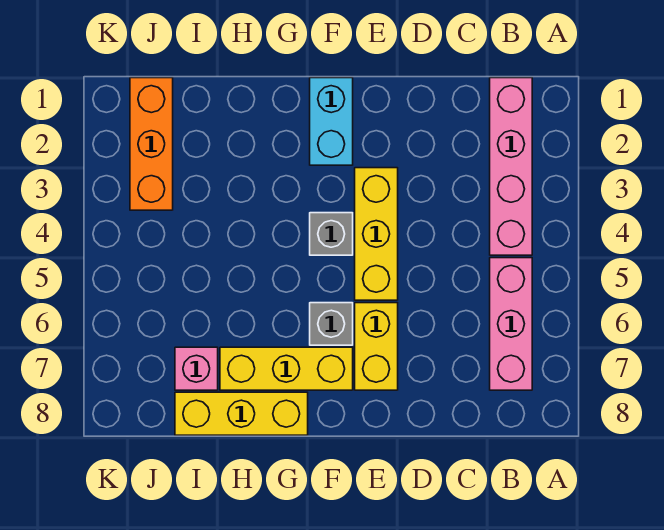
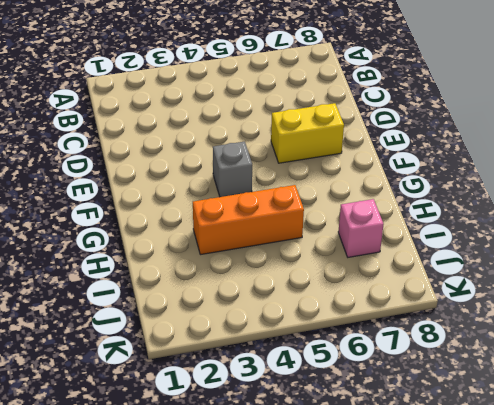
orange brick H3:H5 level 1 -> orange brick J1:J3 level 1
none -> pink brick B1:B4 level 1
none -> pink brick B5:B7 level 1

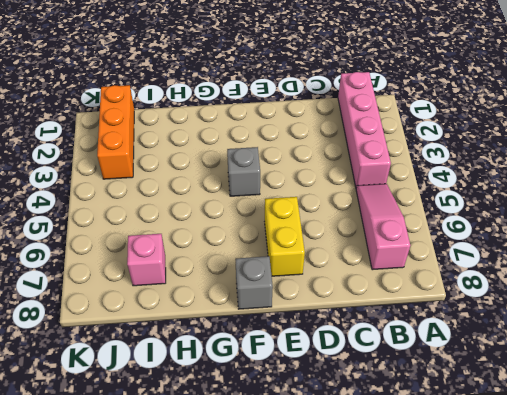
pink slope B5:B7 level 1 top 7 -> pink brick B5:B7 level 1
grey brick F8 level 1 -> grey brick F6 level 1
none -> yellow brick E3:E5 level 1
none -> cyan brick F1:F2 level 1

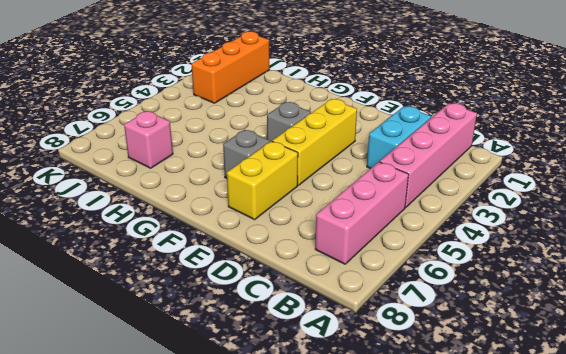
cyan brick C2:C3 level 1 -> cyan brick F1:F2 level 1
none -> yellow brick F7:H7 level 1
none -> yellow brick G8:I8 level 1

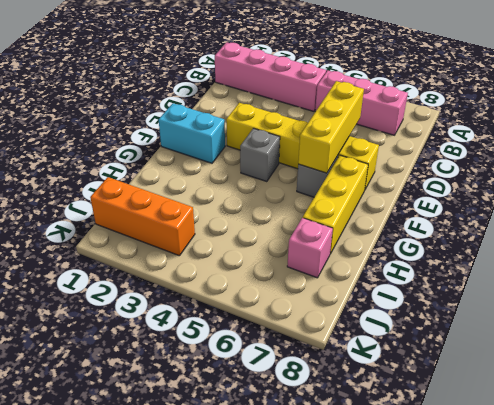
yellow brick D6:F6 level 2 -> yellow brick G8:I8 level 1

